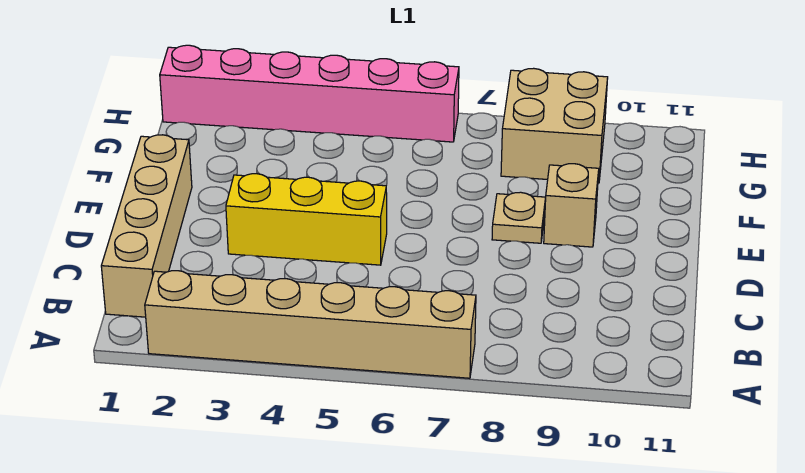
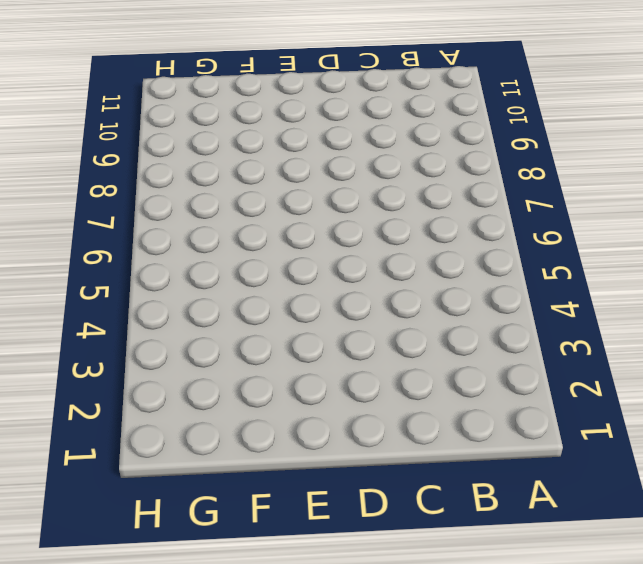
none -> tan brick A2:A7 level 1
none -> tan brick B1:E1 level 1

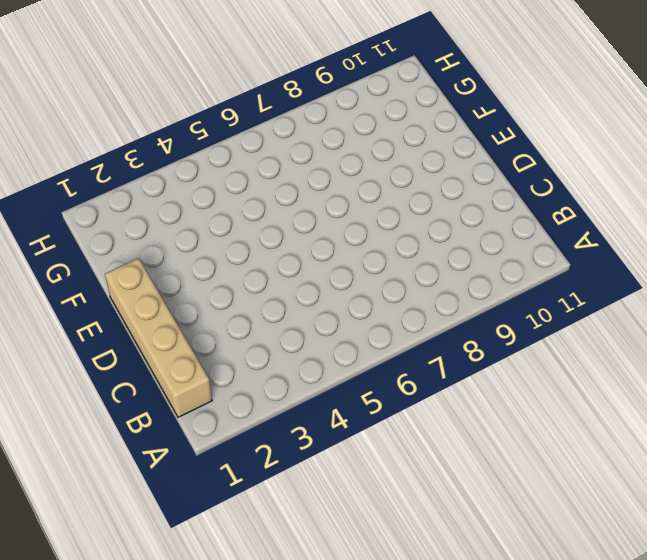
none -> tan brick A2:A7 level 1
none -> yellow brick D3:D5 level 1

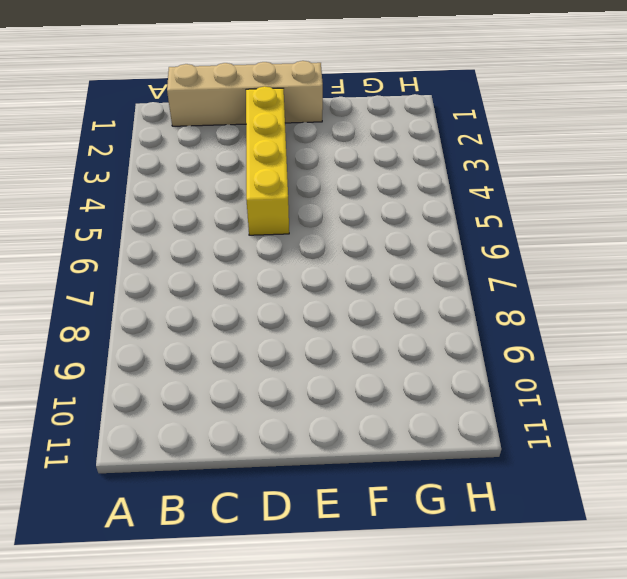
yellow brick D2:D5 level 1 -> yellow brick D3:D5 level 1
none -> tan brick A2:A7 level 1
none -> tan plate E8 level 1

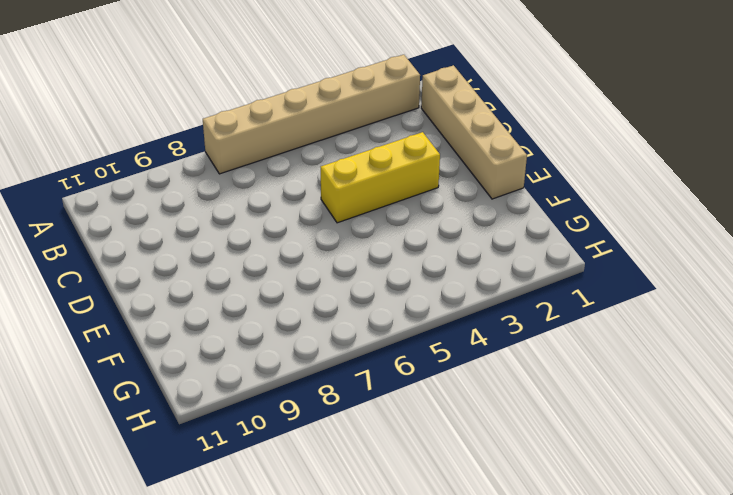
none -> tan plate E8 level 1
none -> tan brick E9 level 1

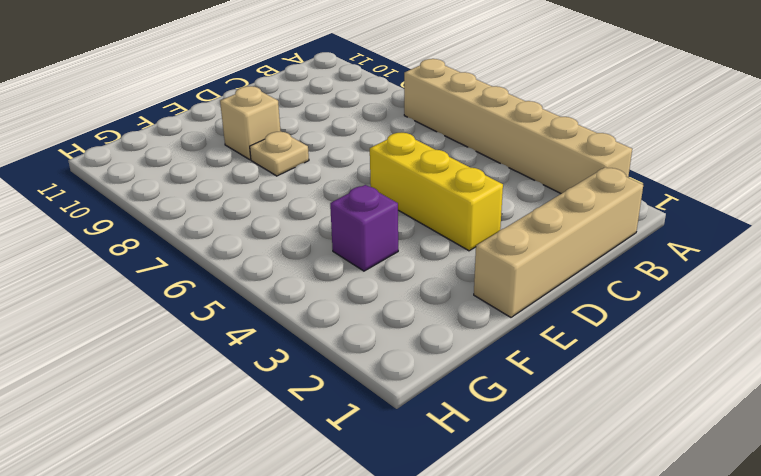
purple brick F4 level 1 -> none
none -> tan brick G8:H9 level 1
none -> pink brick H1:H6 level 1

